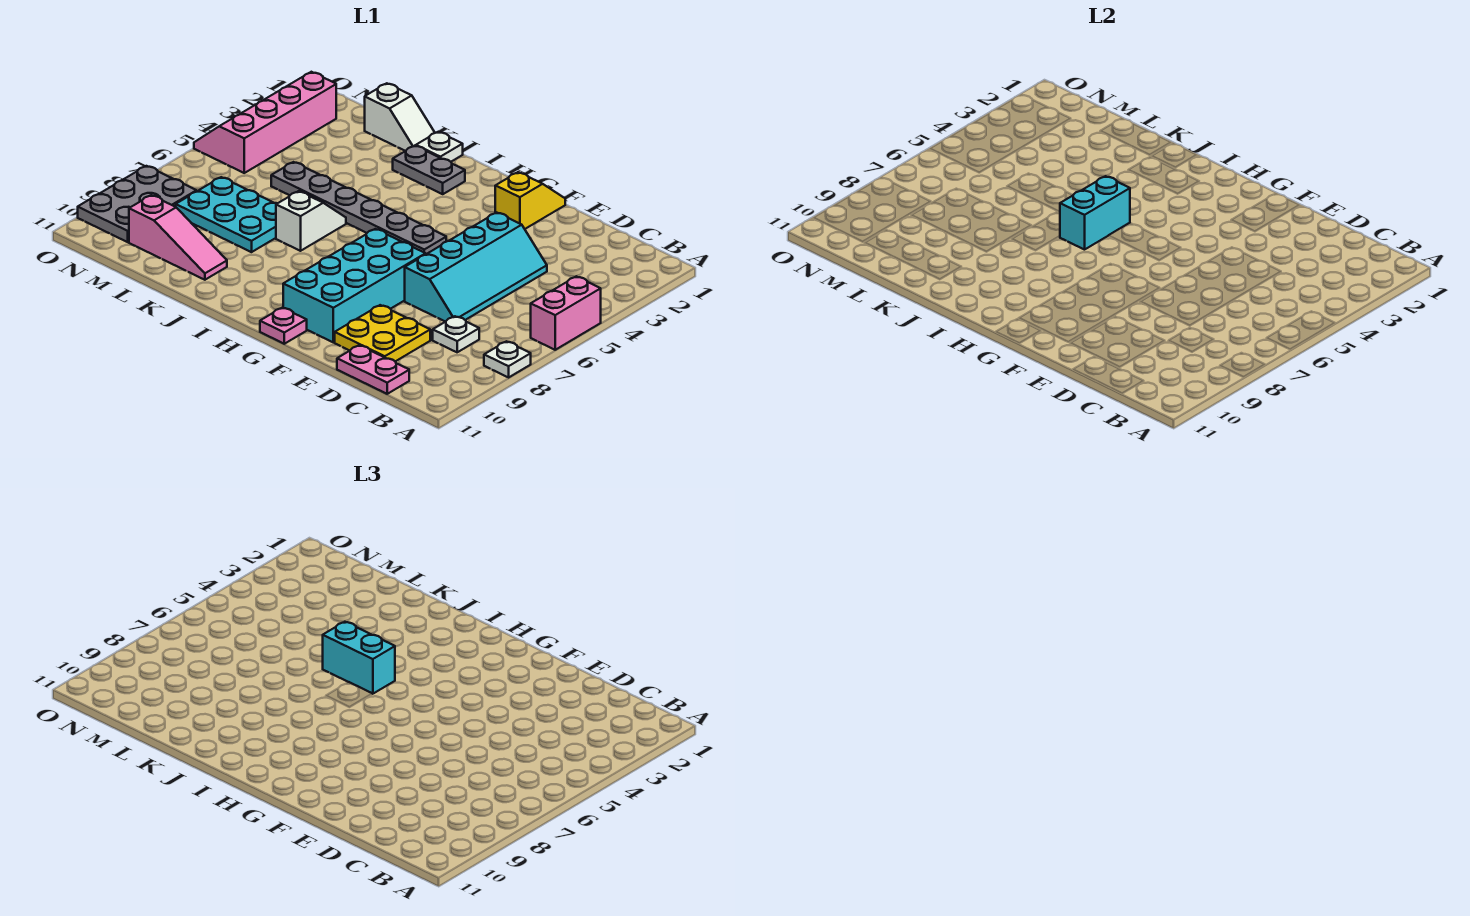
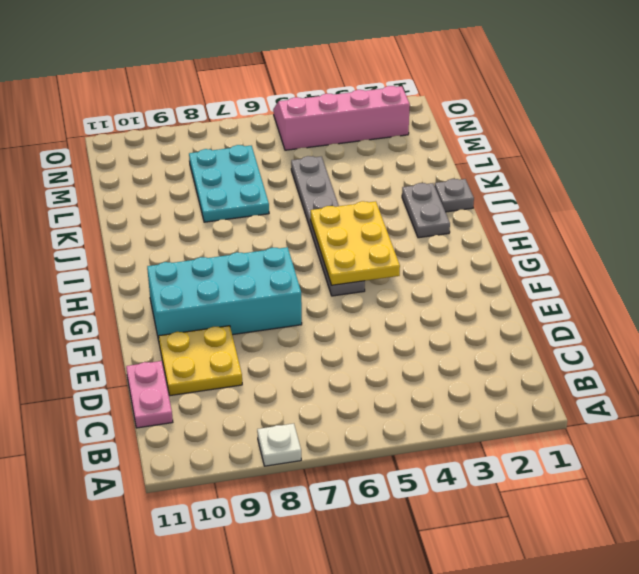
yellow plate G4:I5 level 2 -> cyan brick I5:I6 level 2
grey plate J1 level 1 -> white plate J1 level 1
none -> pink brick A5:A6 level 1
none -> white plate C8 level 1
none -> cyan slope D4:E7 level 1 top E

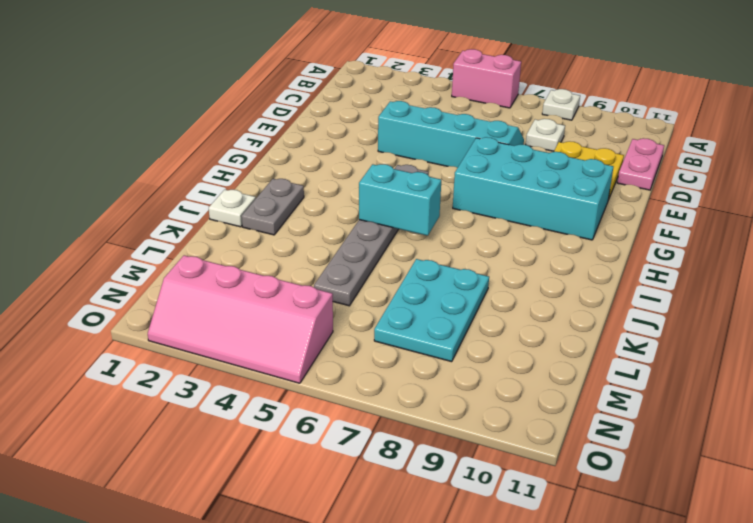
none -> yellow slope F1:F2 level 1 top 2
none -> pink plate G11 level 1
none -> white slope J6:J7 level 1 top 7

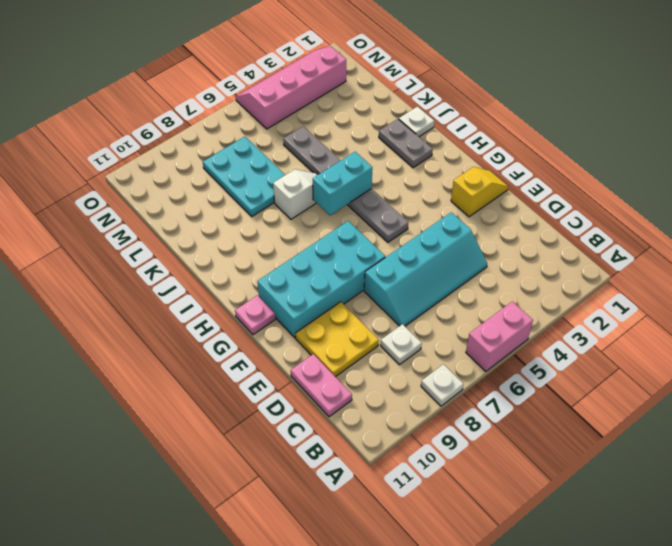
none -> white slope K1:L1 level 1 top L
none -> pink slope K10:M10 level 1 top M
none -> grey plate N8:O10 level 1

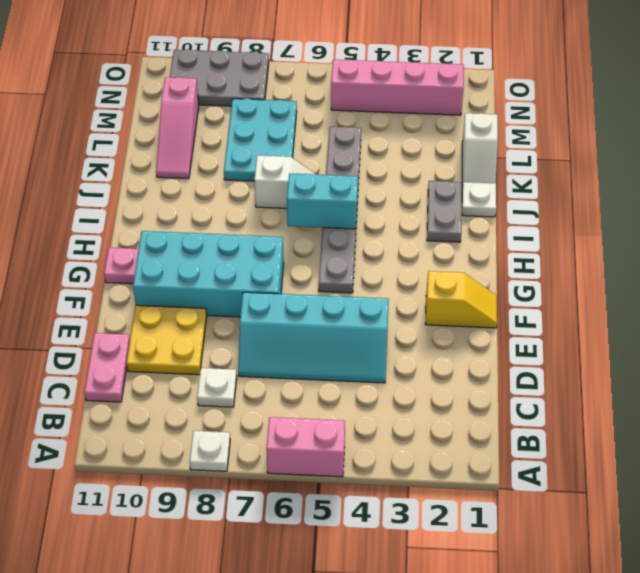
none -> cyan brick I5:J5 level 3

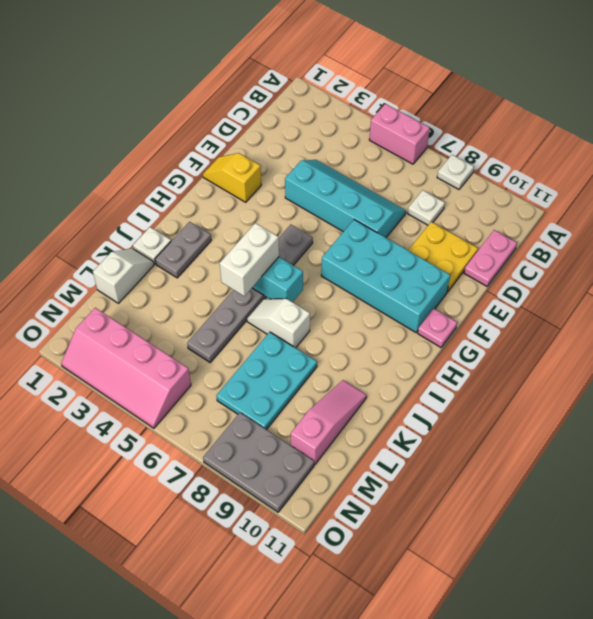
white brick I5:J5 level 3 -> cyan brick I5:J5 level 3

